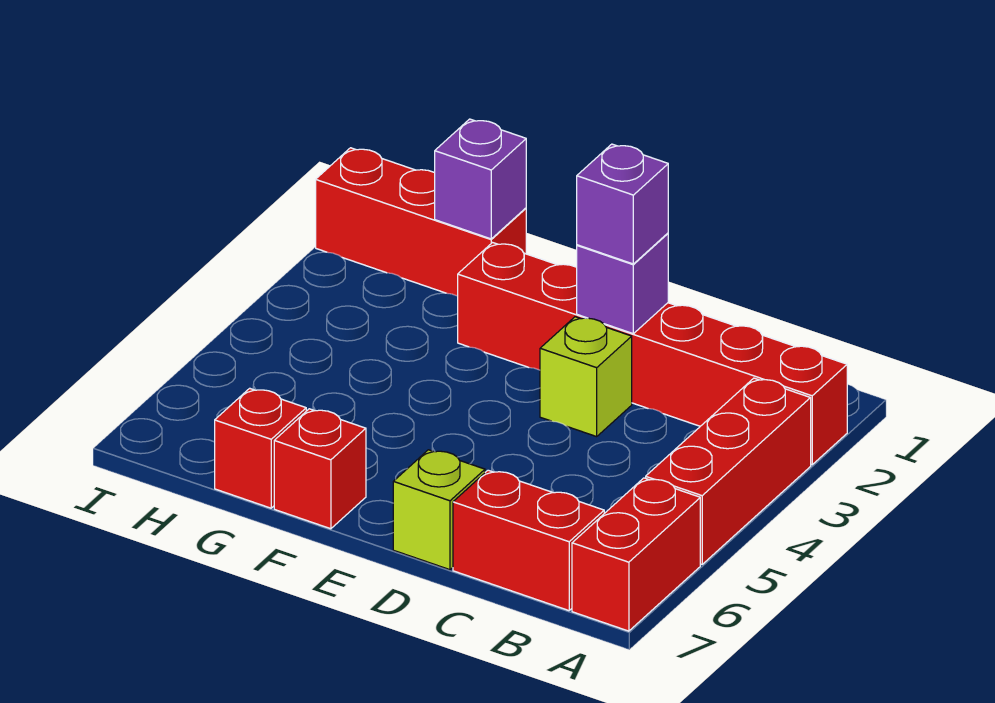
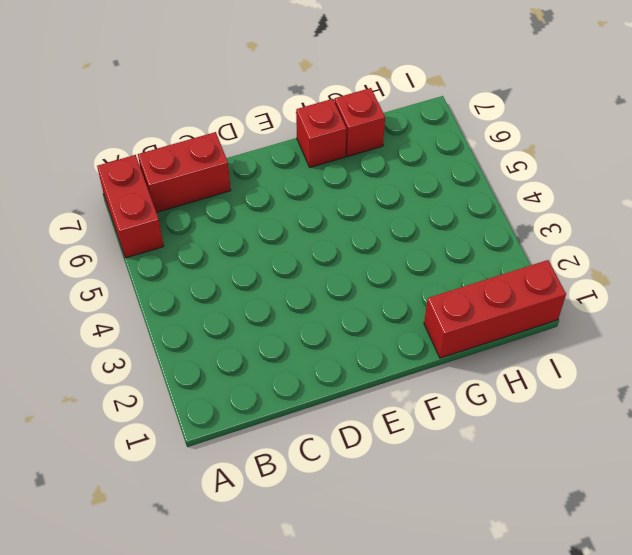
none -> red brick A2:F2 level 1
none -> red brick A3:A5 level 1
none -> lime brick D3 level 1

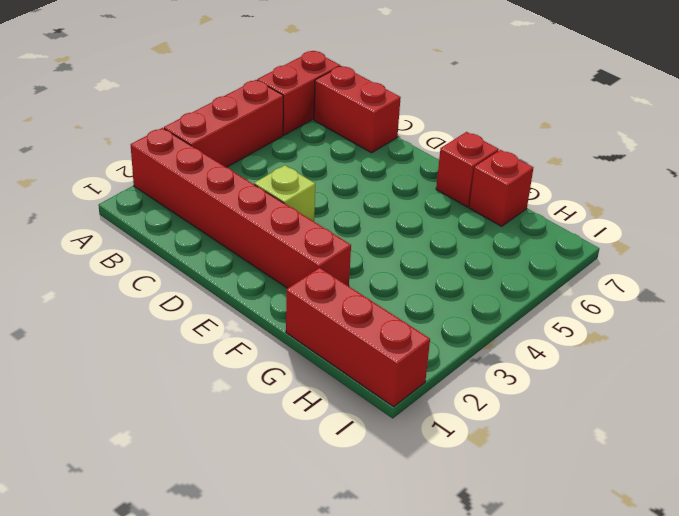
none -> lime brick D7 level 1
none -> purple brick D2 level 2
none -> purple brick G1 level 2

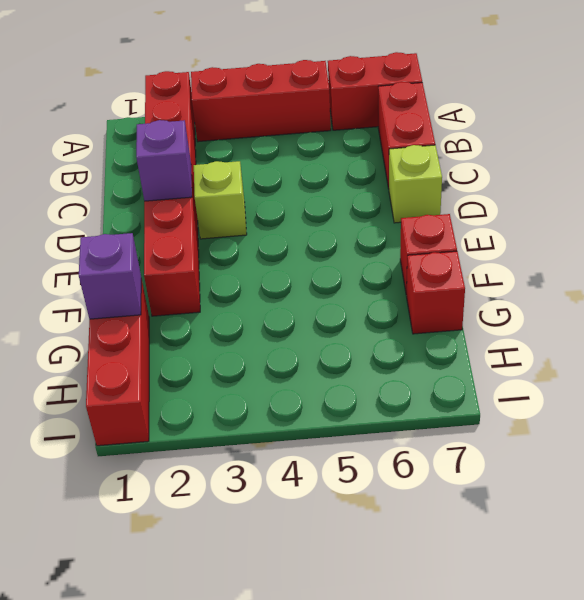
none -> purple brick D2 level 3

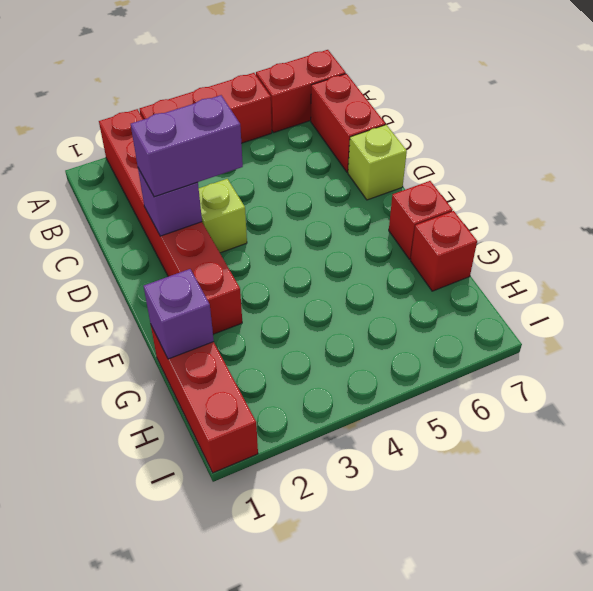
purple brick D2:D3 level 3 -> purple brick D2 level 3

